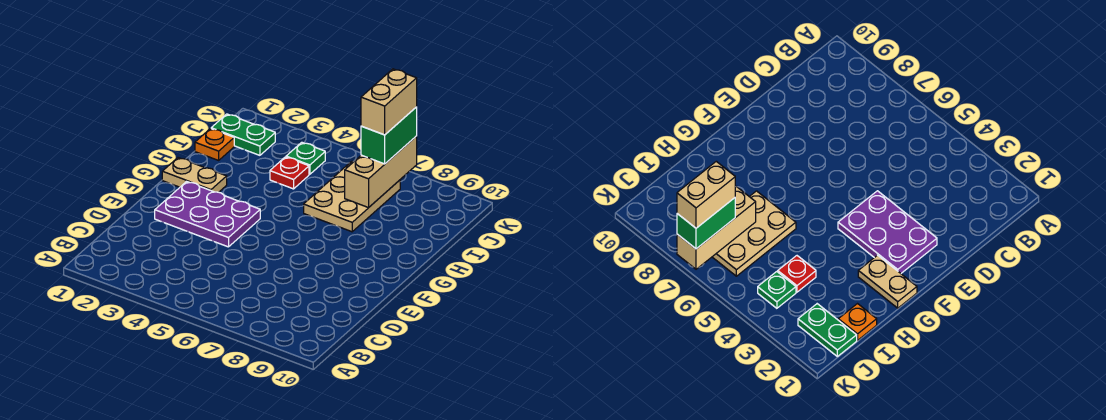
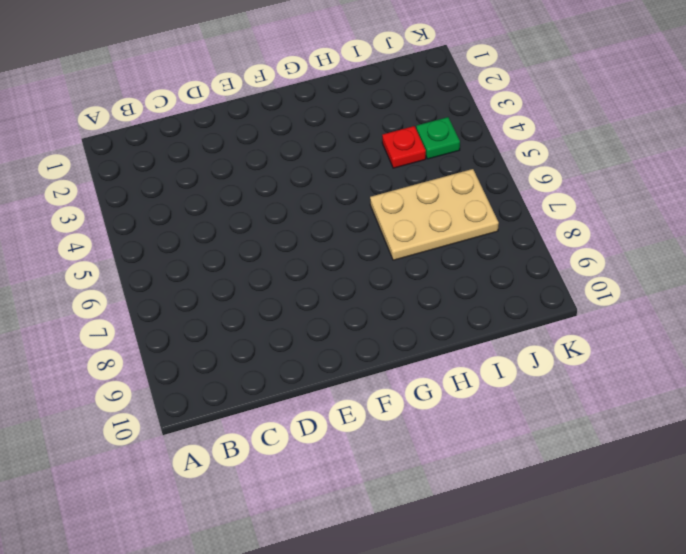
none -> purple plate E2:F4 level 1
none -> tan plate G1:G2 level 1

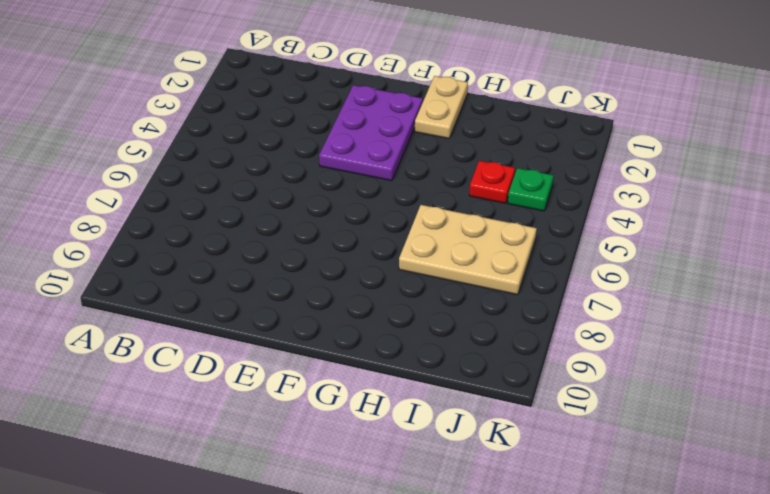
none -> orange plate I1 level 1
none -> green plate J1:J2 level 1

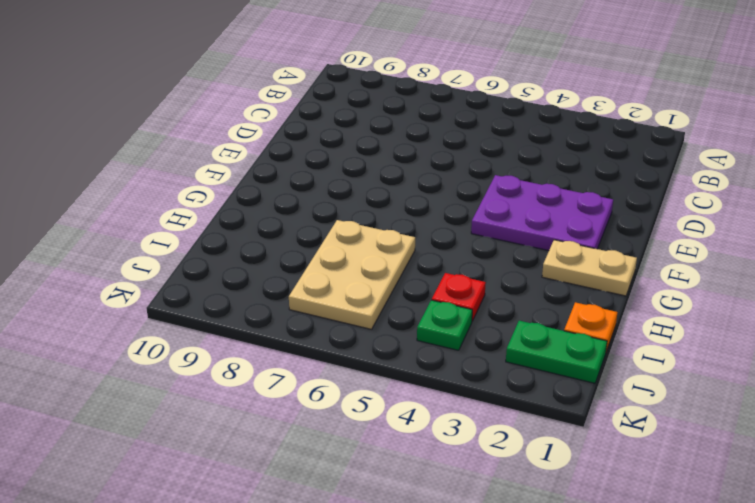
none -> tan brick I7:K7 level 2
none -> green brick J7:K7 level 3

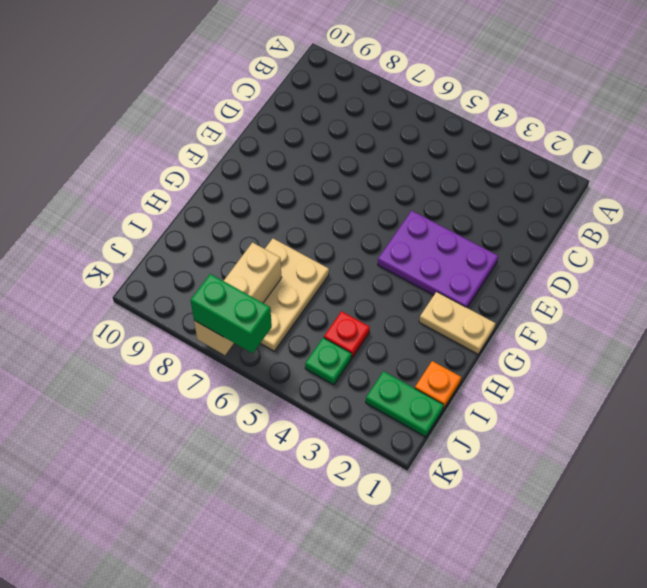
green brick K6:K7 level 3 -> green brick J7:K7 level 3
none -> tan brick J7:K7 level 4

